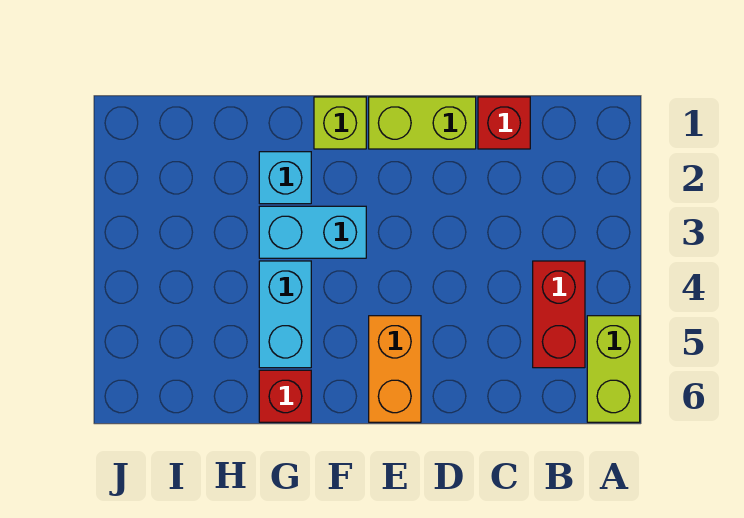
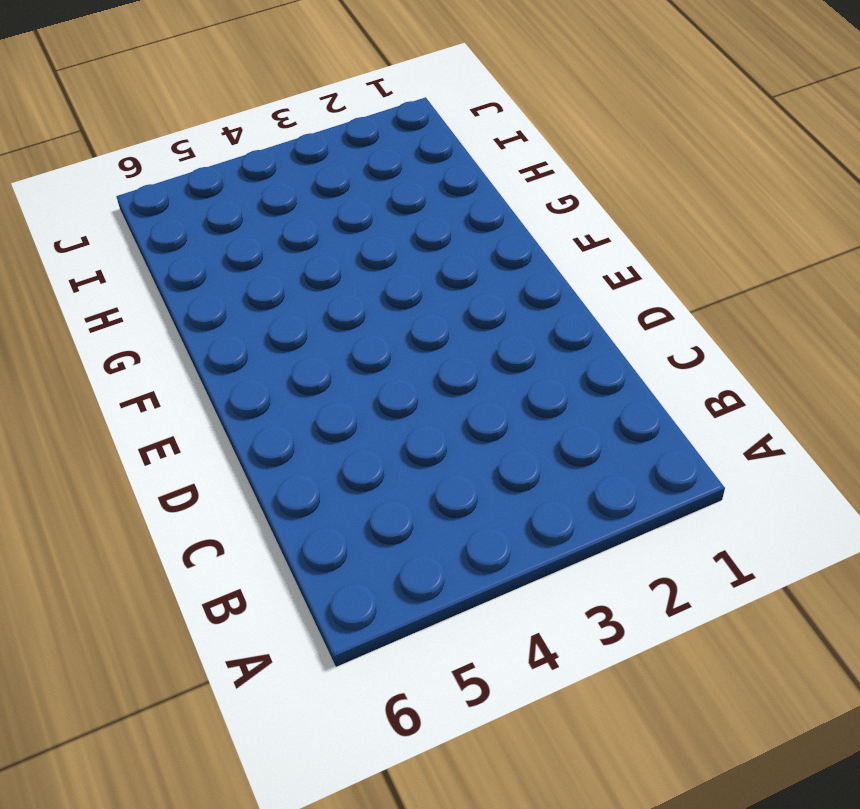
none -> lime brick A5:A6 level 1
none -> red brick B4:B5 level 1

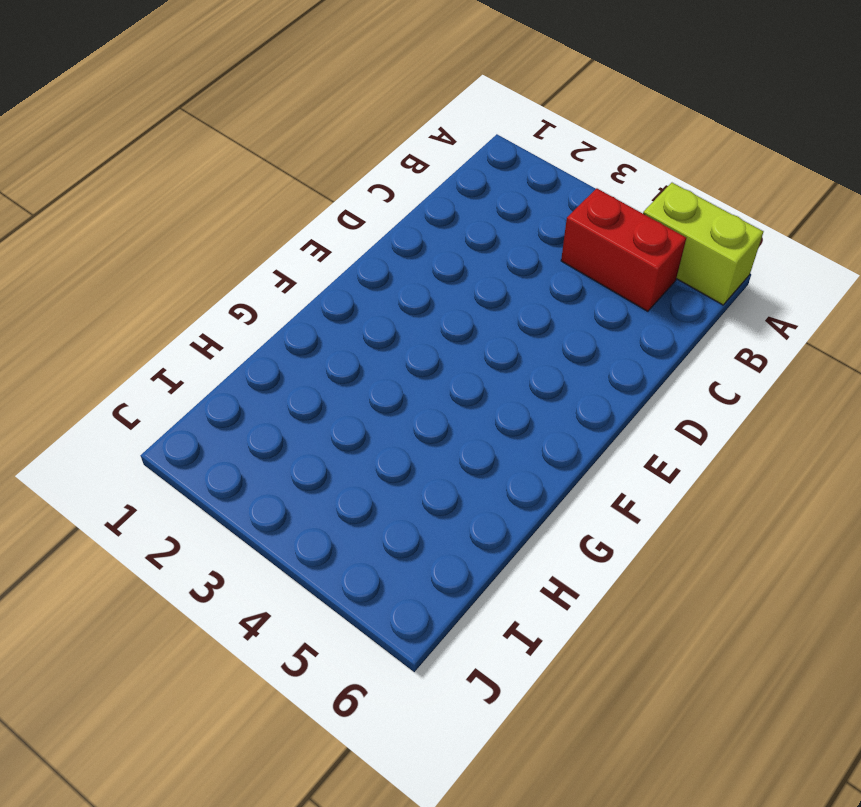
none -> red brick C1 level 1
none -> lime brick D1:E1 level 1

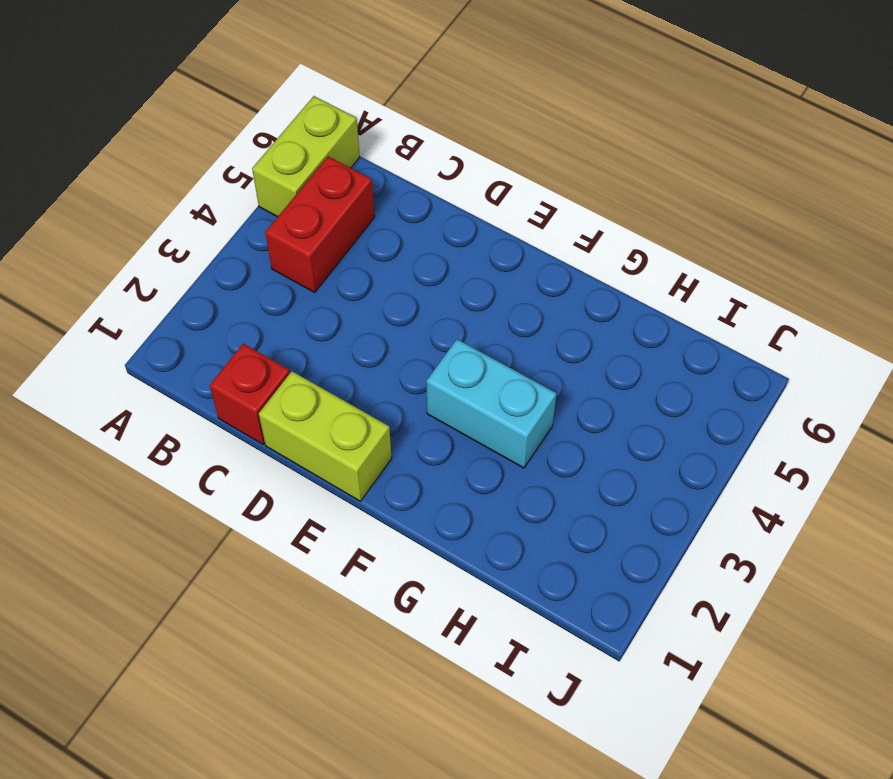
none -> orange brick E5:E6 level 1
none -> lime brick F1 level 1

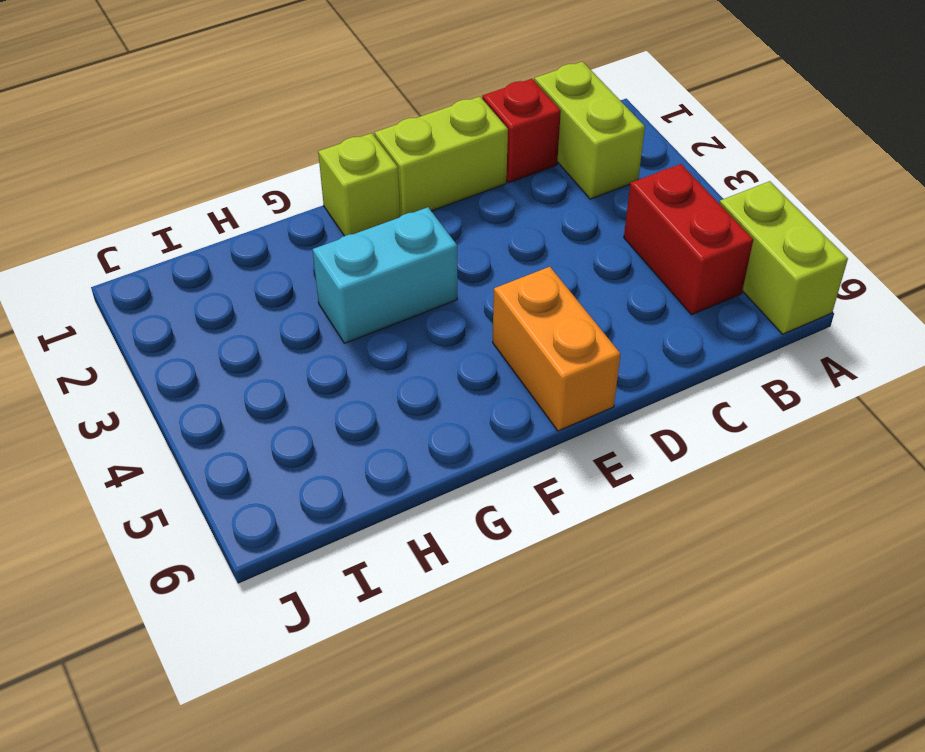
lime brick B1:B2 level 1 -> none
none -> cyan brick G2 level 1
none -> cyan brick G4:G5 level 1

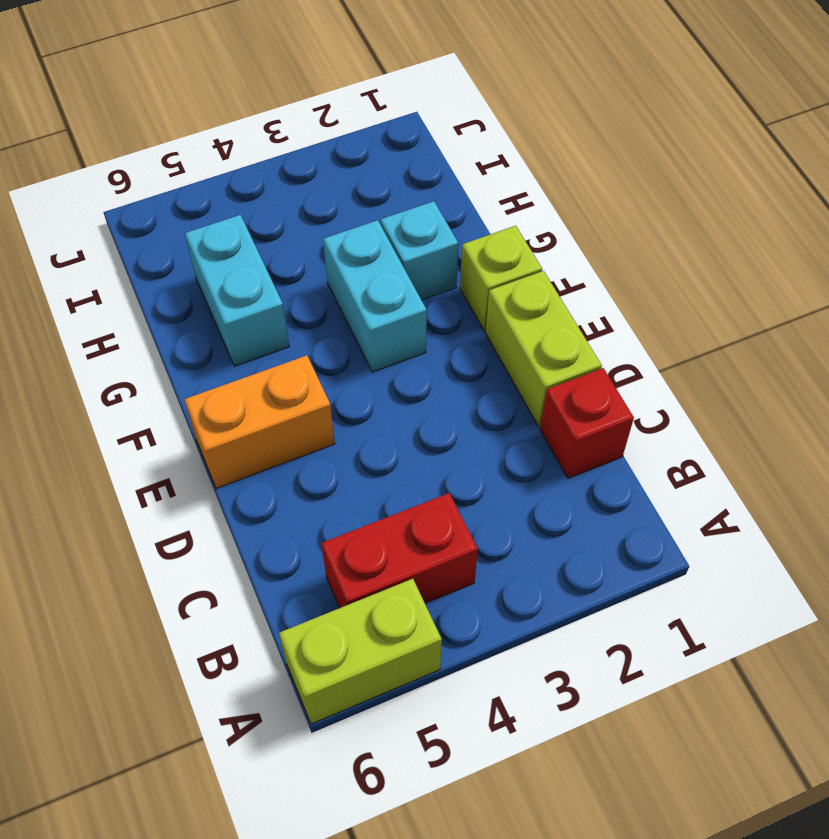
cyan brick G5:H5 level 1 -> cyan brick G4:G5 level 1
none -> red brick G6 level 1

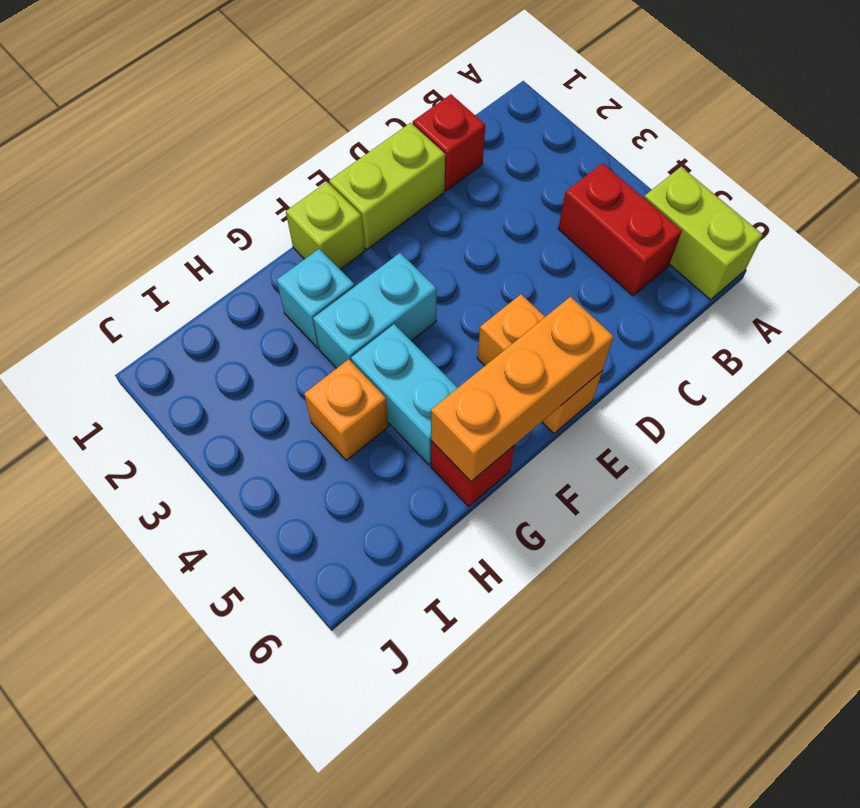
orange brick E6:G6 level 2 -> none
orange brick H4 level 1 -> none

